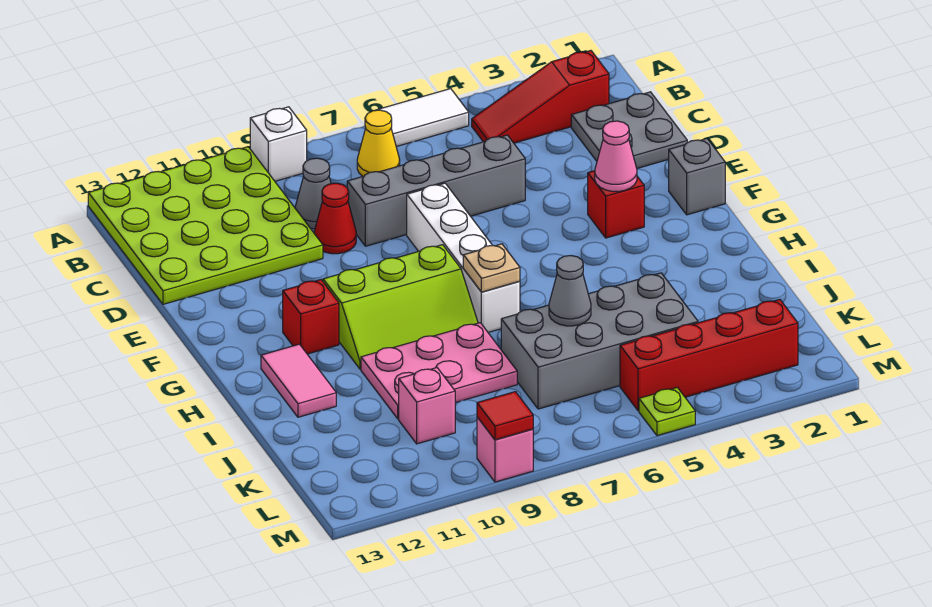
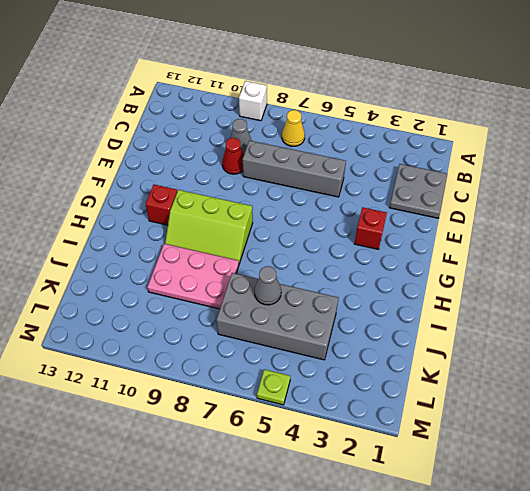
none -> white tile A5:A6 level 1
none -> lime plate A10:D13 level 1
none -> red slope B2:B4 level 1 top 2

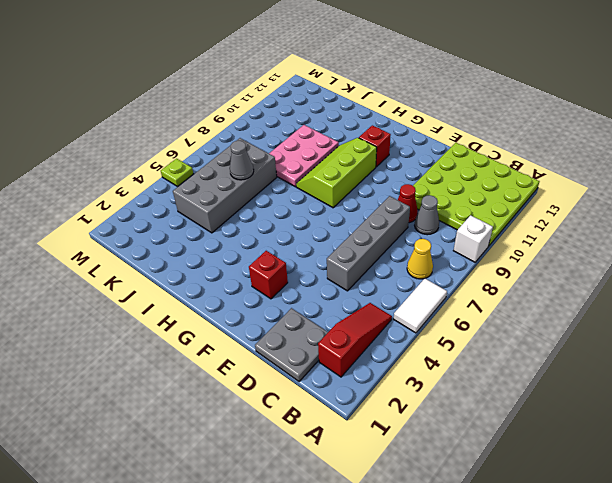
none -> white brick E7:H7 level 1
none -> grey brick F1 level 1
none -> pink tile H12:I12 level 1

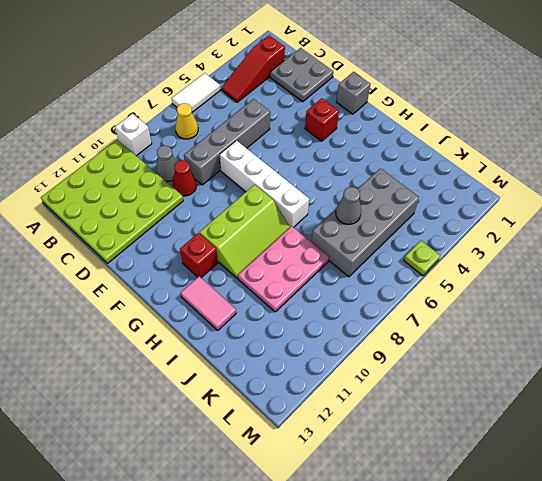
none -> pink brick K10 level 1
none -> red brick L2:L5 level 1
none -> pink brick M9 level 1

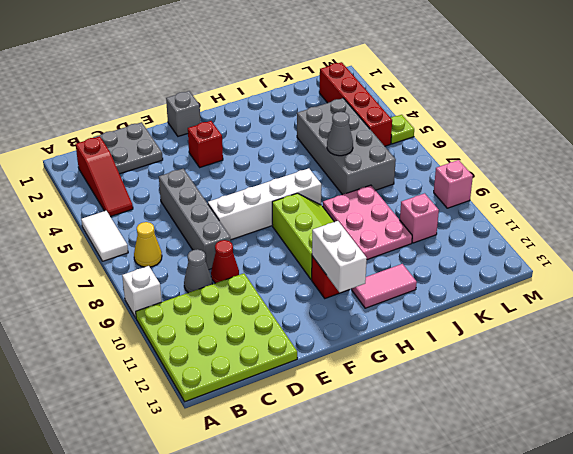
white brick G11:G12 level 2 -> none
none -> pink cone F3 level 2
none -> tan plate H7 level 2
none -> red tile M9 level 2

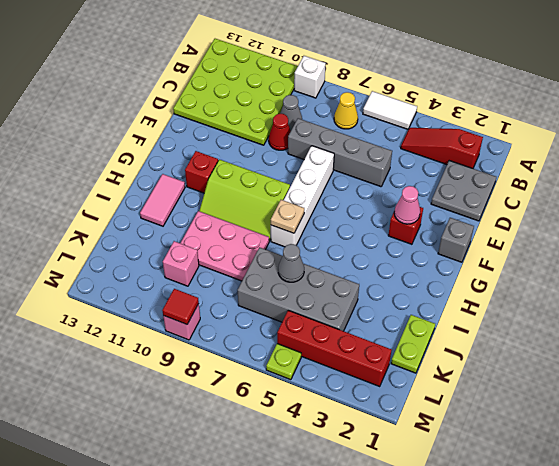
lime plate J1:K1 level 1 -> none

